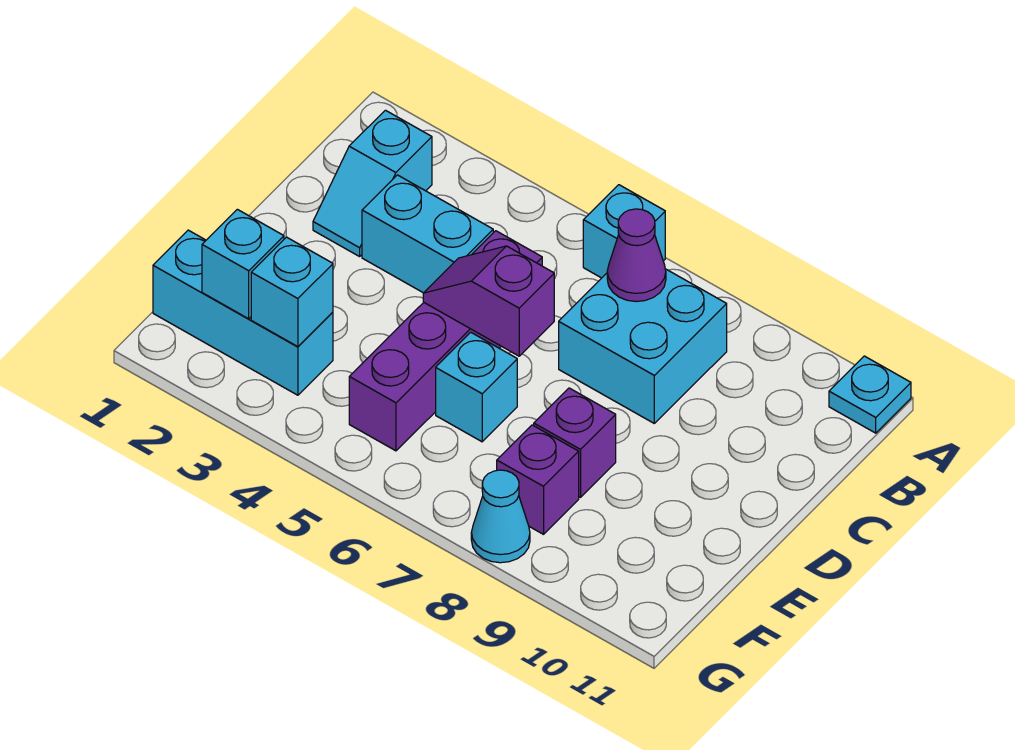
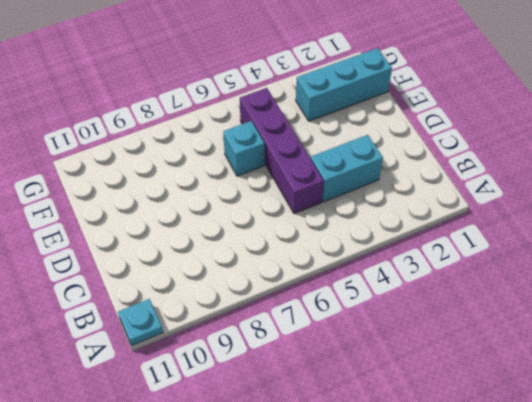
none -> cyan brick A6 level 1
none -> cyan slope B2:C2 level 1 top B
none -> cyan brick B7:C8 level 1

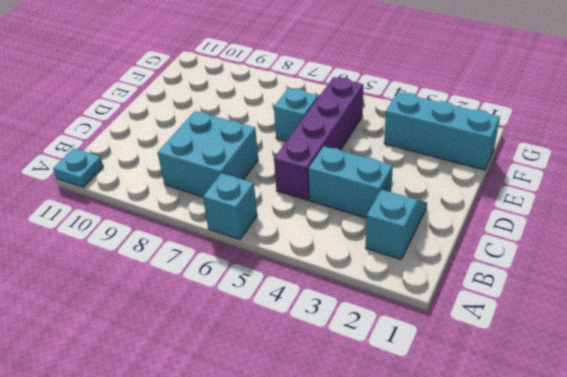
none -> purple brick E8 level 1
none -> purple brick F8 level 1
none -> cyan cone G8 level 1

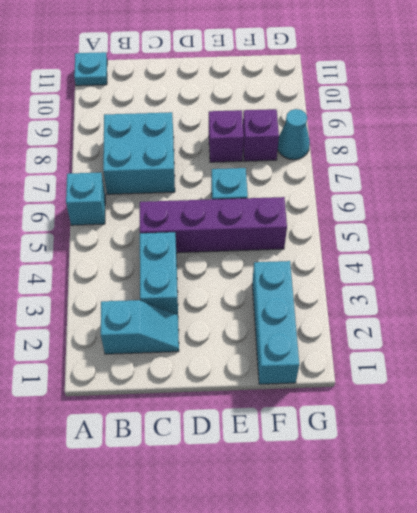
none -> purple cone B7 level 2
none -> purple slope D5:D6 level 2 top 6
none -> cyan brick F2 level 2

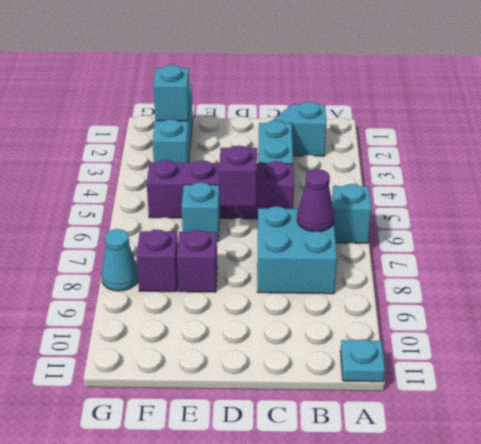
none -> cyan brick F3 level 2

